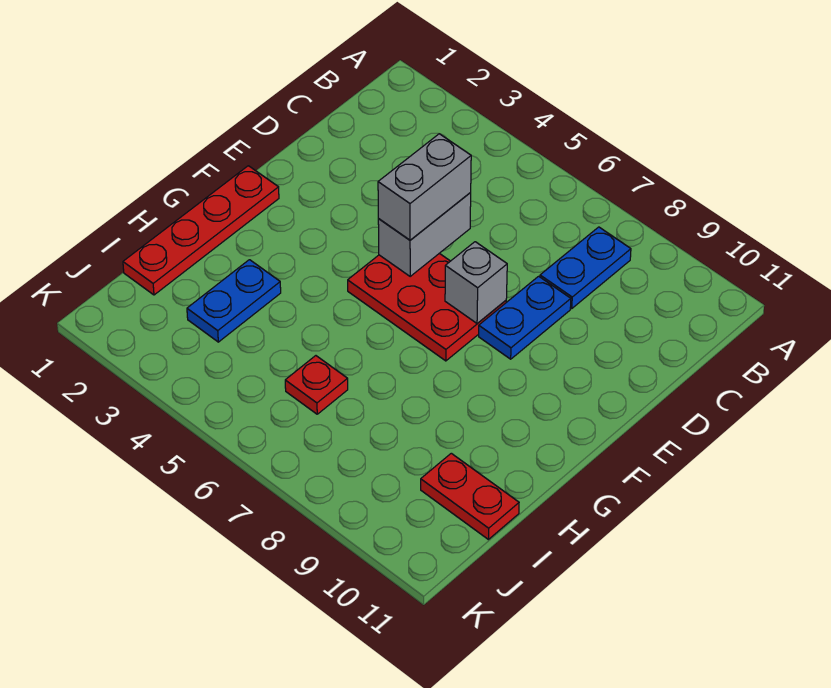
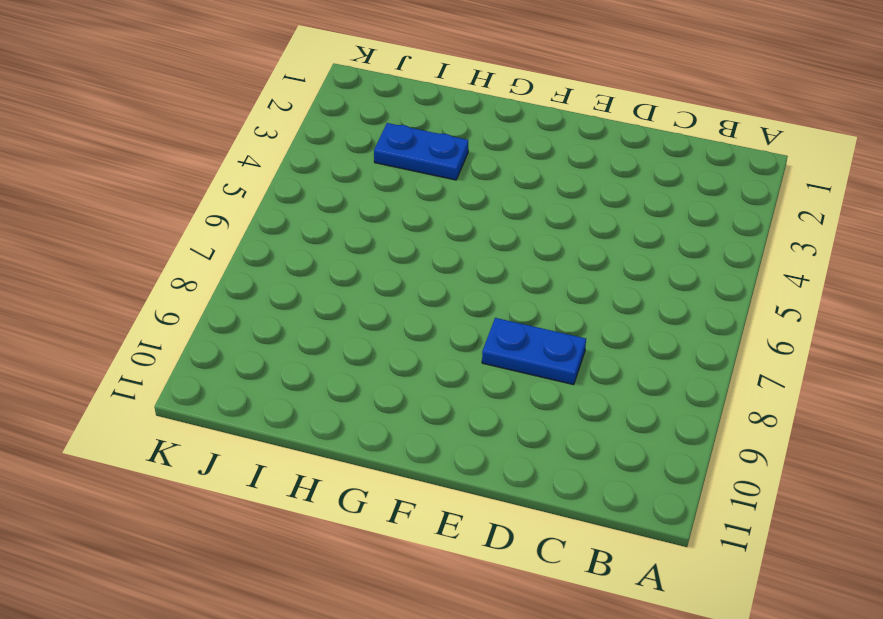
none -> blue plate B8:C8 level 1
none -> red plate E5:F7 level 1

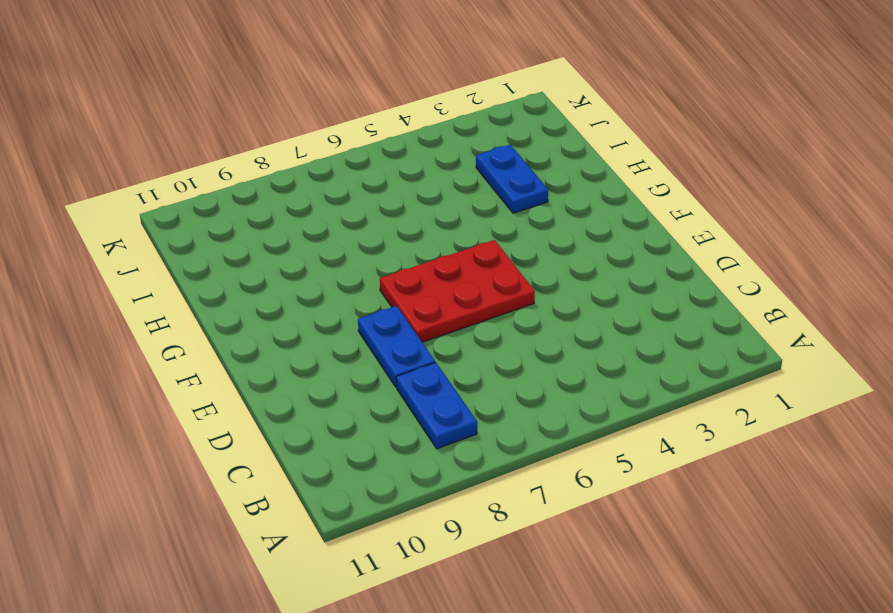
none -> red plate F1:I1 level 1
none -> red plate I6 level 1

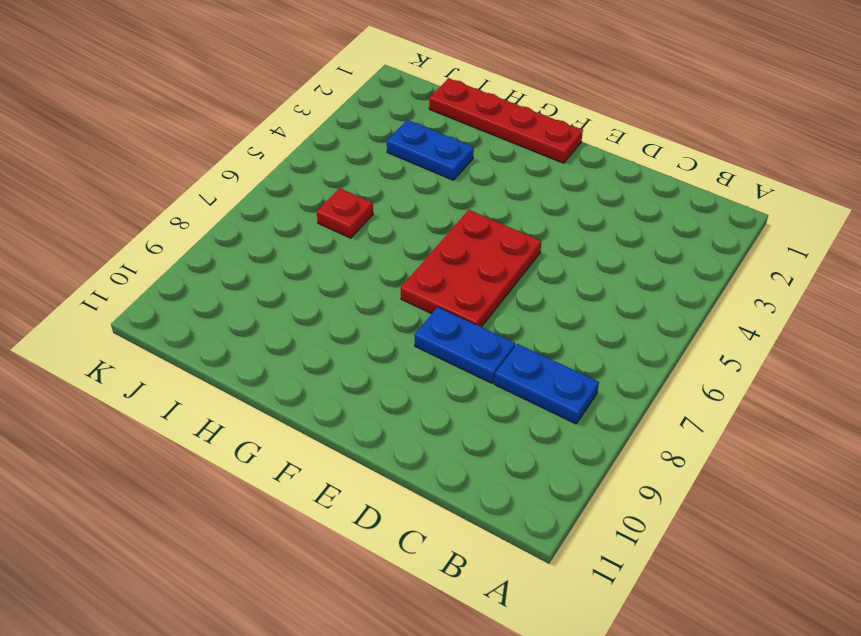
none -> red plate I10:I11 level 1
none -> grey brick D5:E5 level 2

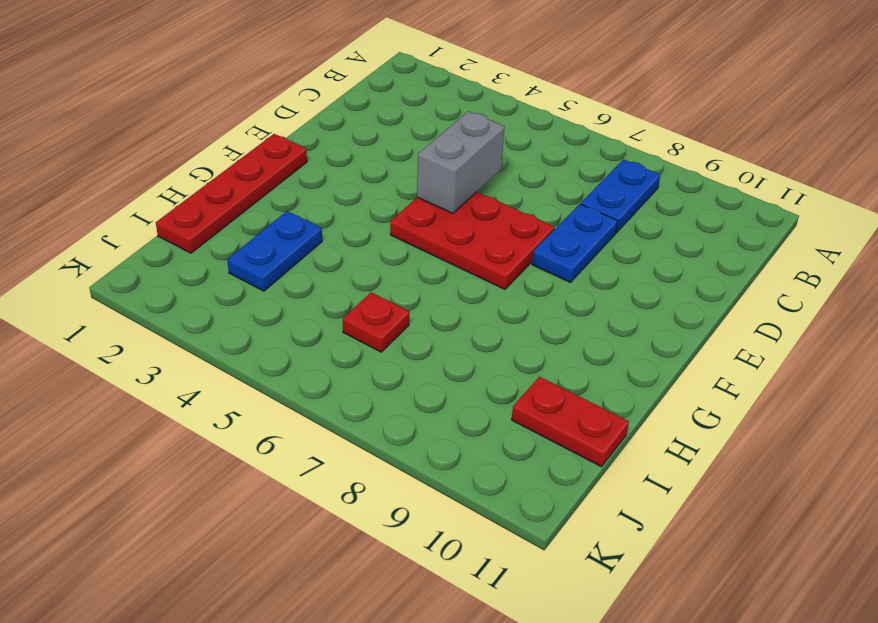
none -> grey brick E7 level 2
none -> grey brick D5:E5 level 3

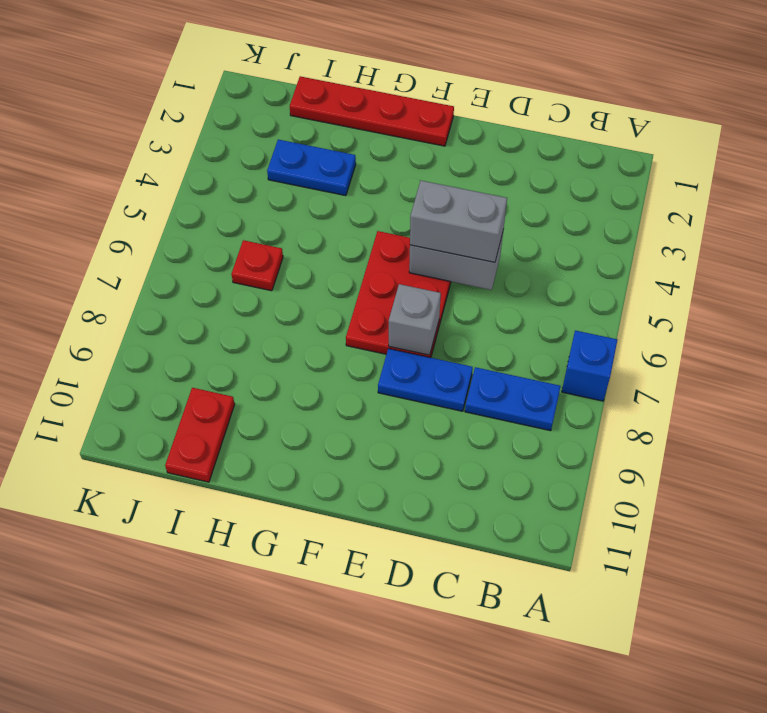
blue brick A7 level 1 -> none

